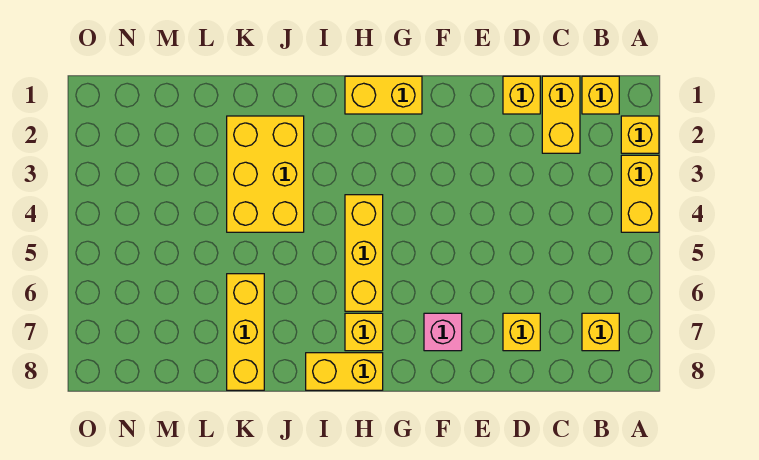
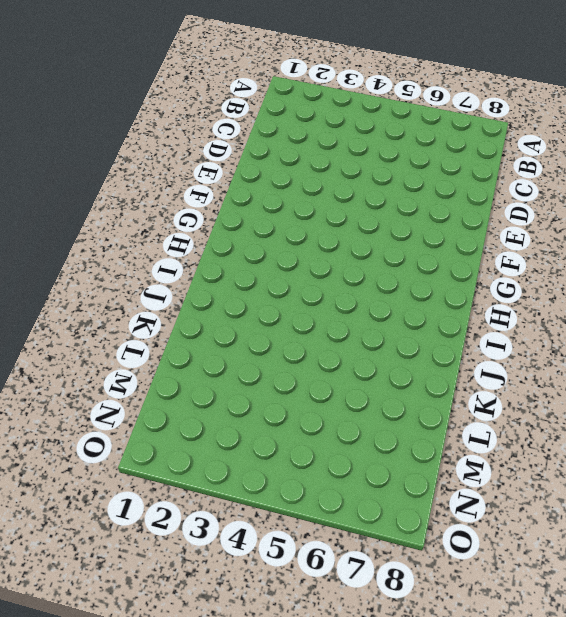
none -> yellow brick A2 level 1
none -> yellow brick A3:A4 level 1
none -> yellow brick B1 level 1

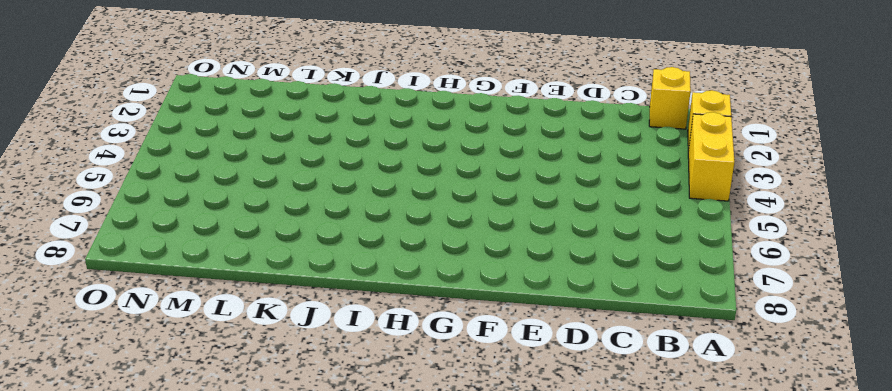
none -> yellow brick B7 level 1
none -> yellow brick C1:C2 level 1
none -> yellow brick D1 level 1

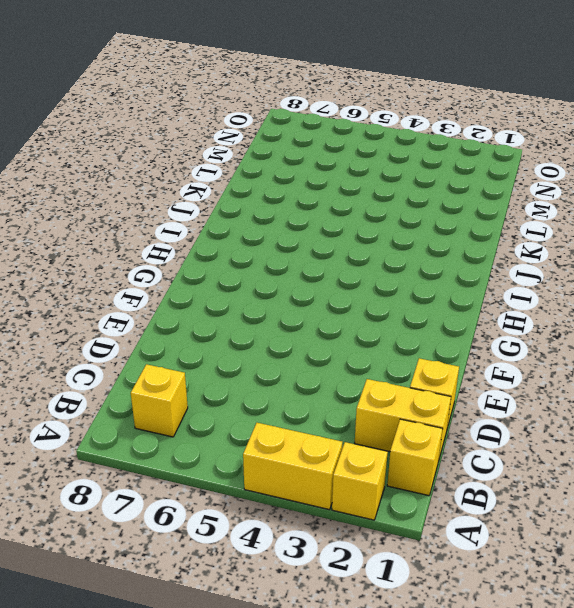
none -> yellow brick D7 level 1
none -> pink brick F7 level 1
none -> yellow brick G1:H1 level 1

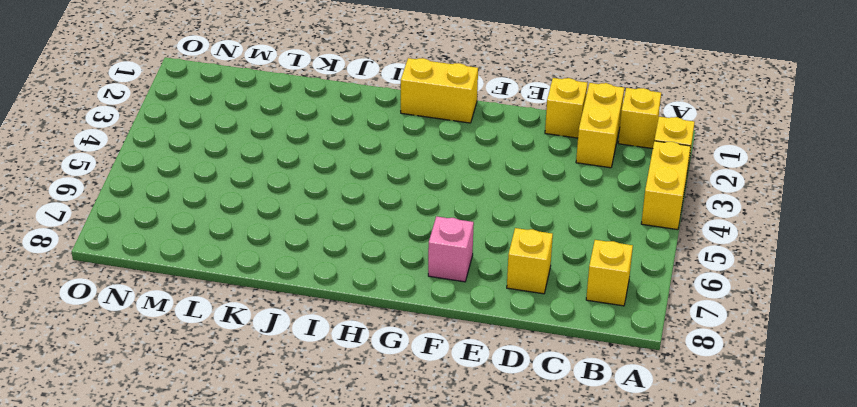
none -> yellow brick H4:H6 level 1
none -> yellow brick H7 level 1
none -> yellow brick H8:I8 level 1

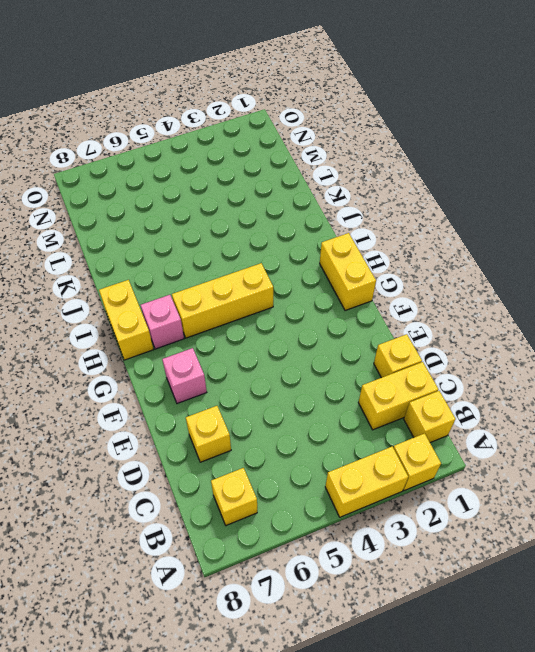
pink brick H7 level 1 -> yellow brick H7 level 1
none -> yellow brick J2:K4 level 1
none -> yellow brick K6:K8 level 1

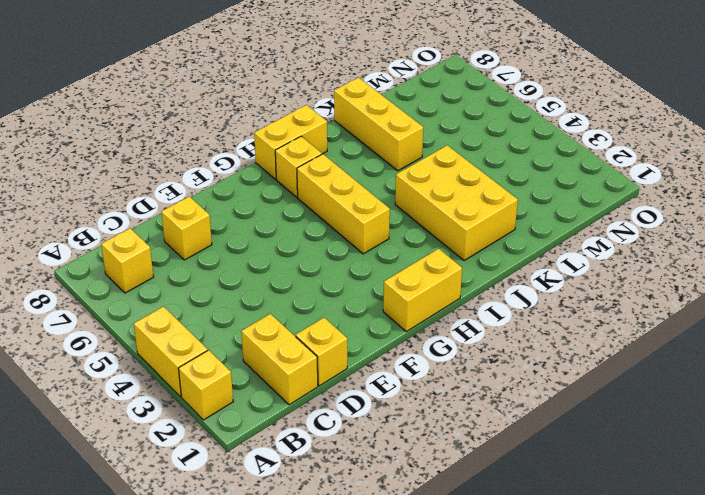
none -> yellow brick B1 level 1
none -> pink brick F7 level 1

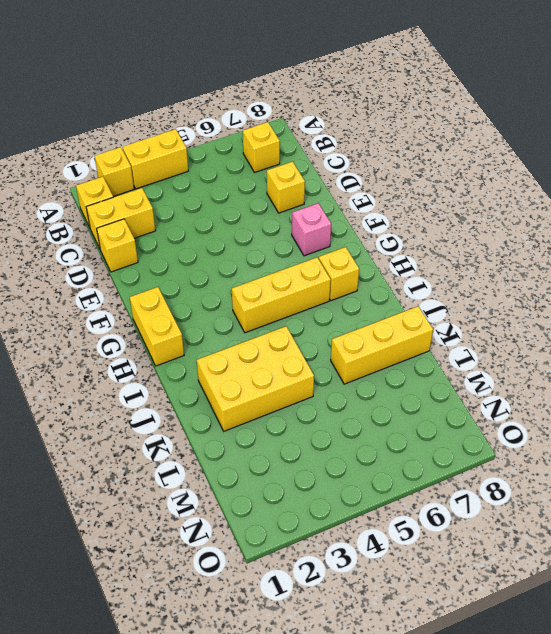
none -> yellow brick H8:I8 level 1

